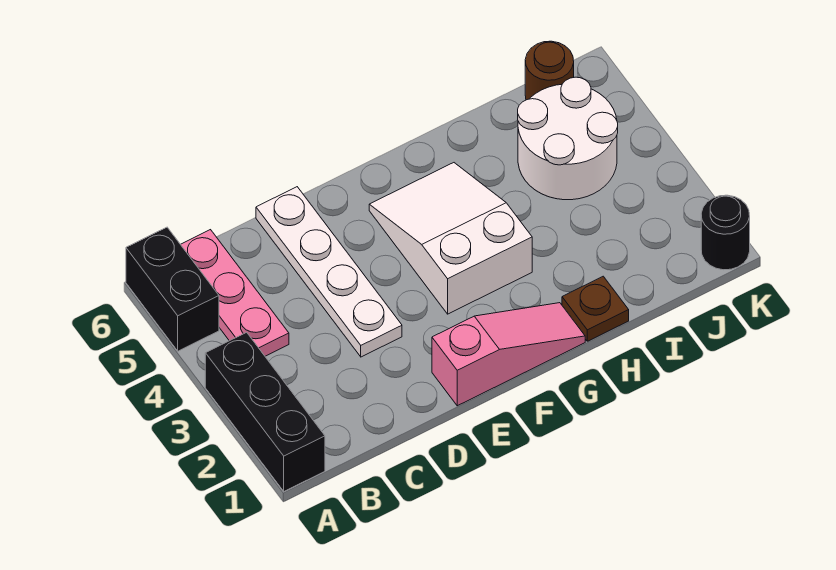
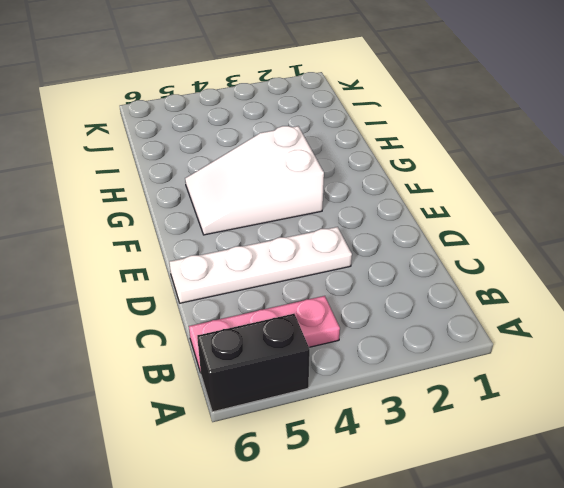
none -> black brick A1:A3 level 1
none -> pink slope E1:G1 level 1 top E

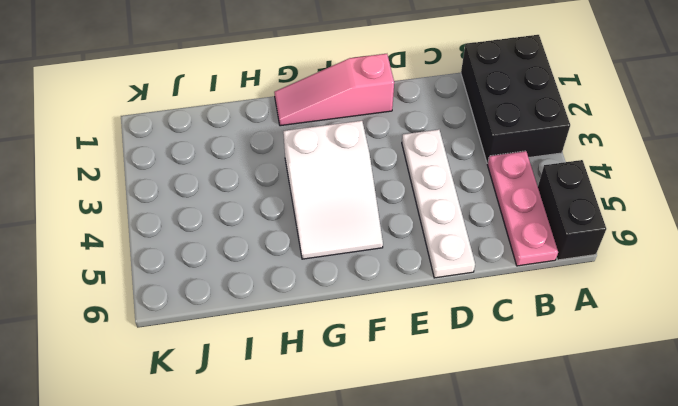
black brick A1:B3 level 1 -> black brick A1:A3 level 1
none -> brown plate H1 level 1
none -> white round brick I4:J5 level 1

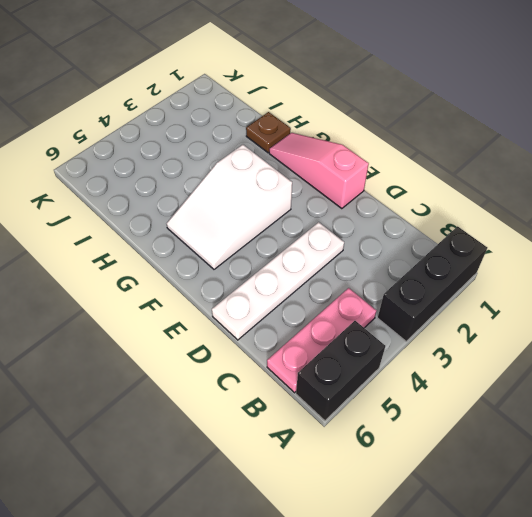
none -> white round brick I4:J5 level 1
none -> brown round brick J6 level 1

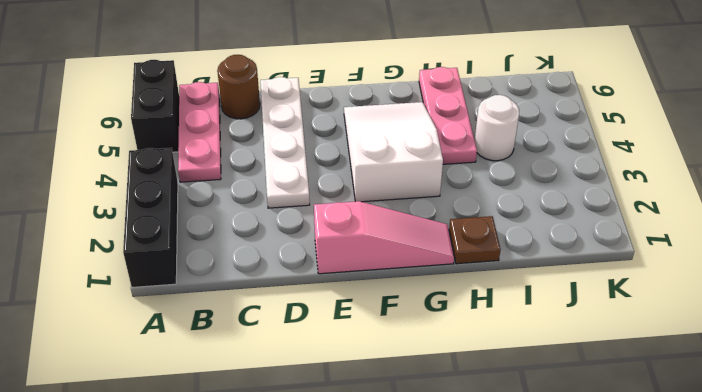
brown round brick C6 level 1 -> brown round brick J6 level 1
pink plate H4:H6 level 1 -> none
white round brick I4 level 1 -> white round brick I4:J5 level 1
none -> black round brick K1 level 1

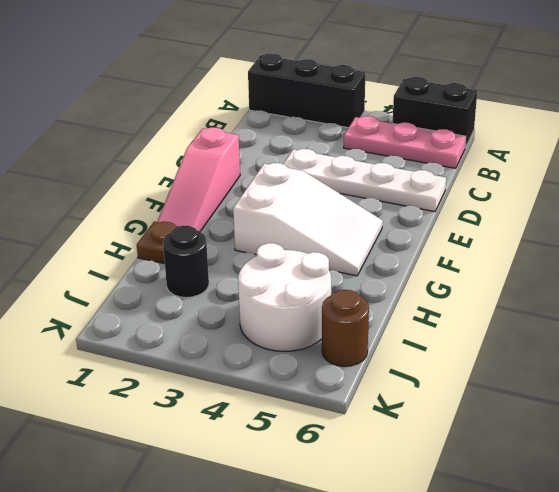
black round brick I2 level 1 -> black round brick K1 level 1

